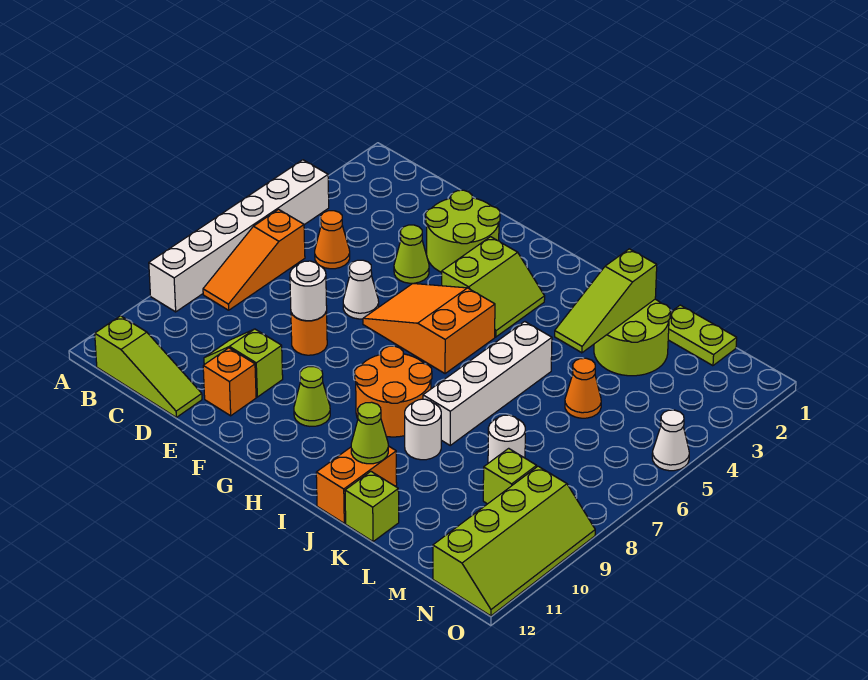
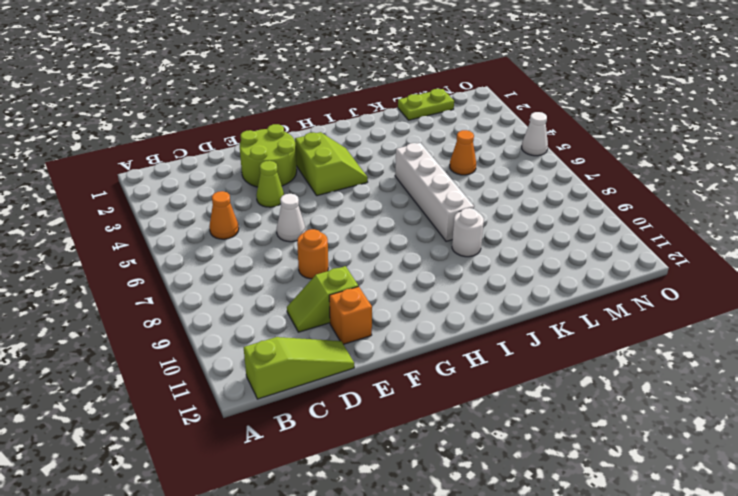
none -> white brick A4:A9 level 1
none -> orange slope B6:B8 level 1 top 6
none -> orange slope F5:H6 level 1 top H

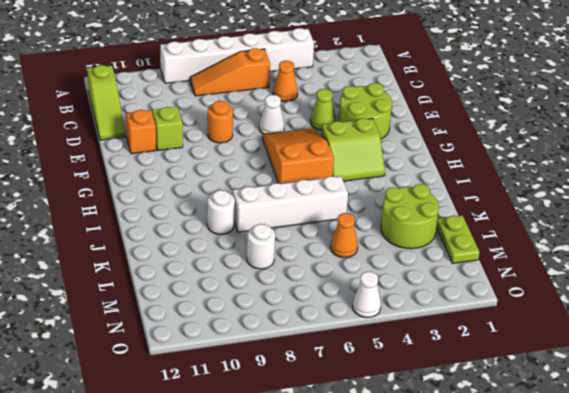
none -> lime cone G10 level 1
none -> orange round brick H8:I9 level 1
none -> orange brick J11:J12 level 1

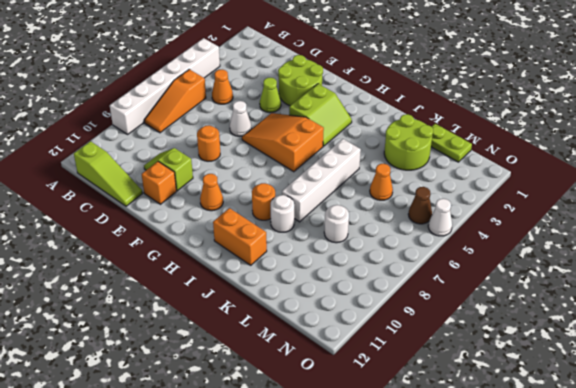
orange cone G10 level 1 -> lime cone G10 level 1
orange round brick I9 level 1 -> orange round brick H8:I9 level 1
orange brick I11:J11 level 1 -> orange brick J11:J12 level 1
brown cone N5 level 1 -> none
none -> lime brick K12 level 1
none -> lime brick M9 level 1
none -> lime slope N9:O12 level 1 top N

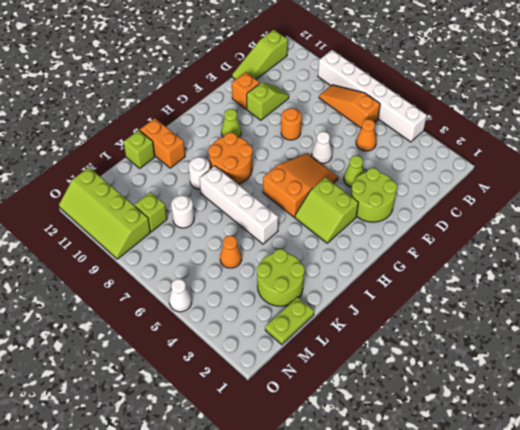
none -> white round brick E8 level 2
none -> lime cone J11 level 2
none -> lime slope K2:K4 level 2 top 2

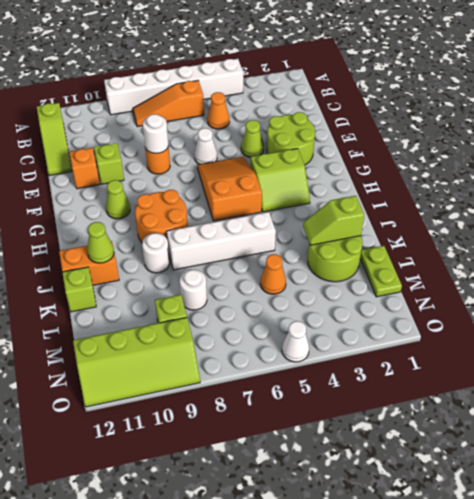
lime slope K2:K3 level 2 top 2 -> lime slope K2:K4 level 2 top 2

